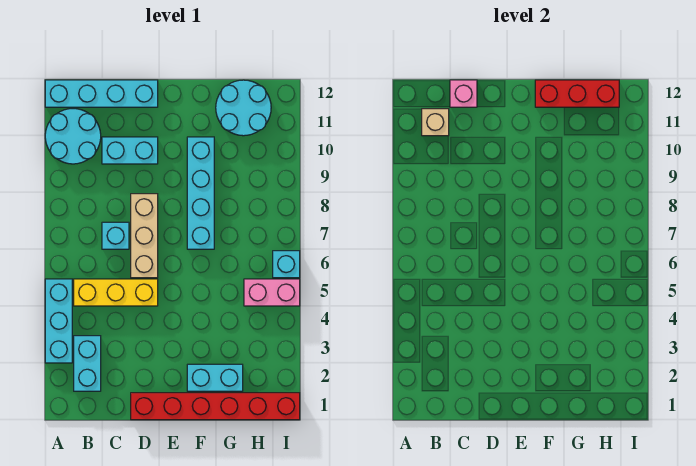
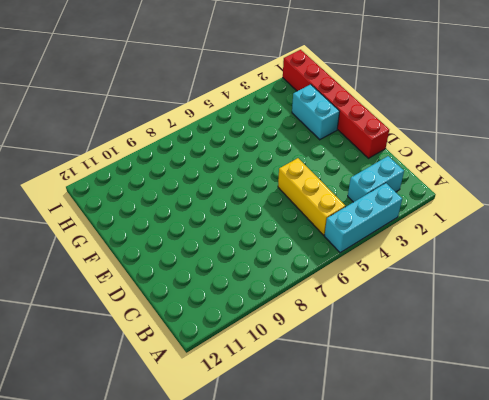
none -> cyan round brick A10:B11 level 1
none -> cyan brick A12:D12 level 1
none -> cyan brick C7 level 1

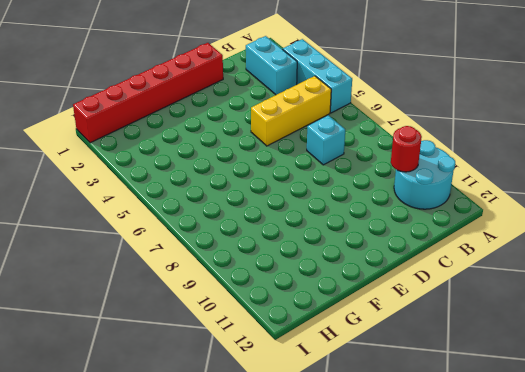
red round brick B10 level 2 -> none
none -> cyan brick A12:D12 level 1
none -> cyan brick C10:D10 level 1
none -> tan brick D6:D8 level 1

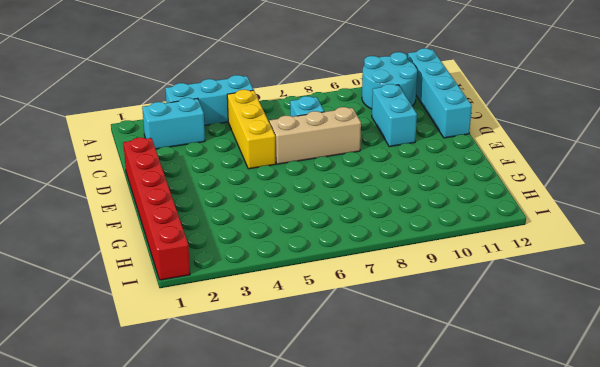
none -> cyan brick F2:G2 level 1
none -> cyan brick F7:F10 level 1
none -> cyan round brick G11:H12 level 1

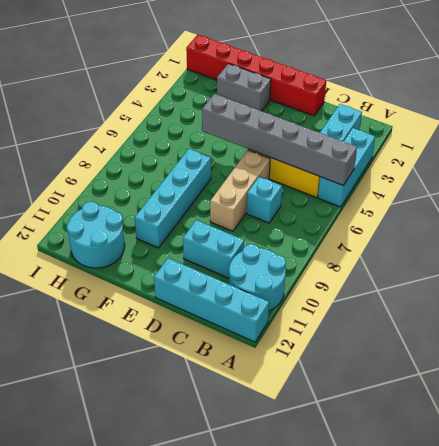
grey brick A5:F5 level 2 -> none
grey brick F2:G2 level 1 -> cyan brick F2:G2 level 1
none -> pink brick H5:I5 level 1
none -> cyan brick I6 level 1
none -> tan brick B11 level 2

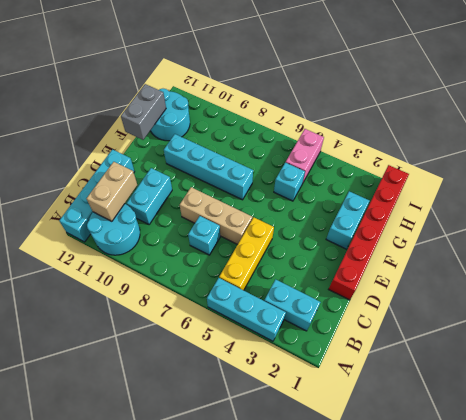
tan brick B11:C11 level 2 -> tan brick B11 level 2
grey brick F12:G12 level 2 -> red brick F12:H12 level 2
cyan brick G5 level 1 -> cyan brick I6 level 1
none -> pink brick C12 level 2

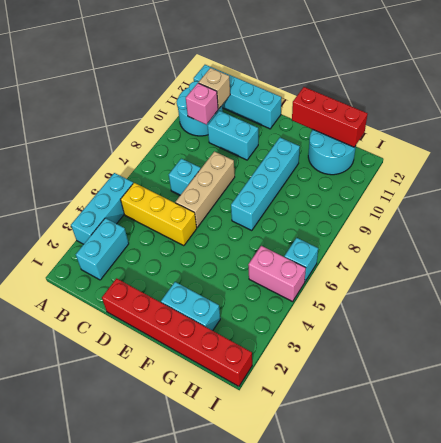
pink brick B10 level 2 -> pink brick C12 level 2

